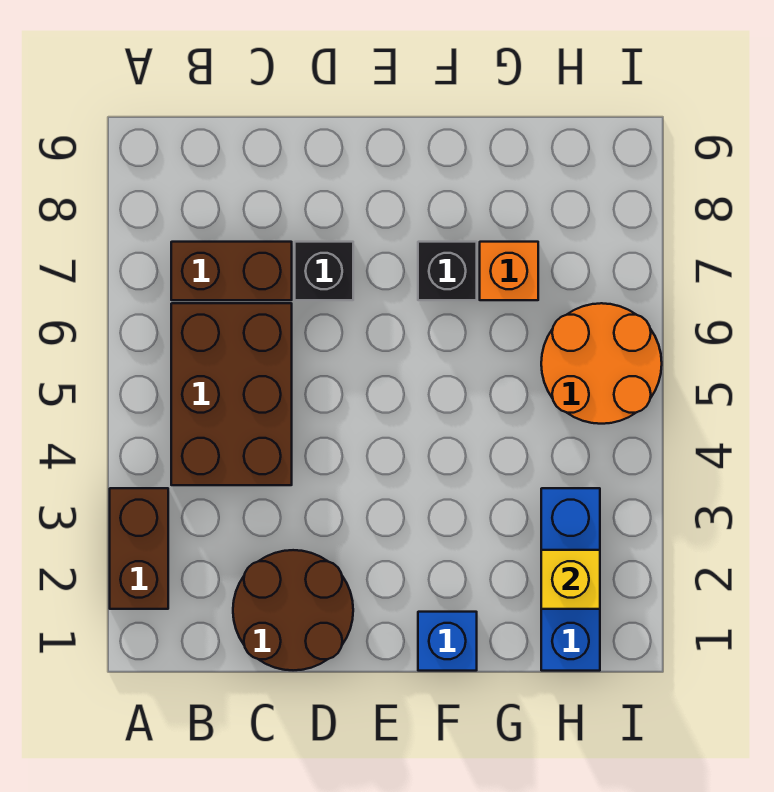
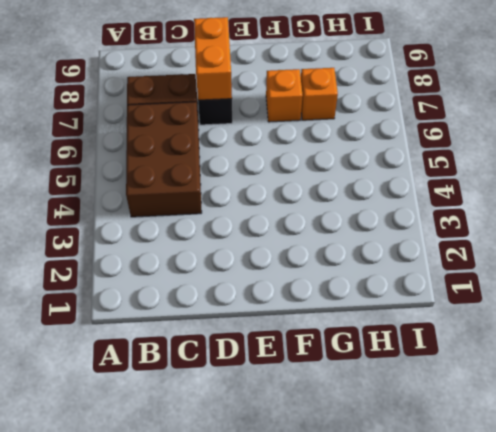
orange brick D7:D8 level 2 -> none
orange brick F7 level 1 -> black brick F7 level 1
none -> brown brick A2:A3 level 1
none -> brown round brick C1:D2 level 1

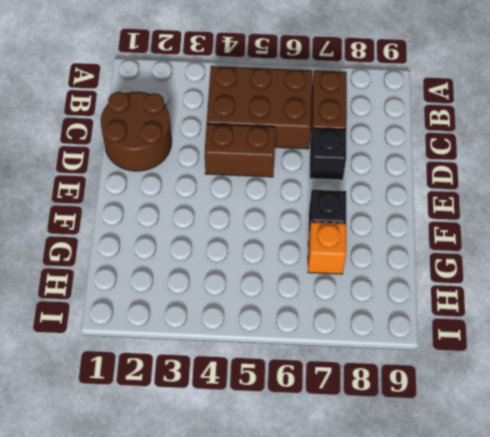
brown brick D4:D5 level 1 -> brown brick A2:A3 level 1
none -> blue brick F1 level 1
none -> blue brick H1:H3 level 1

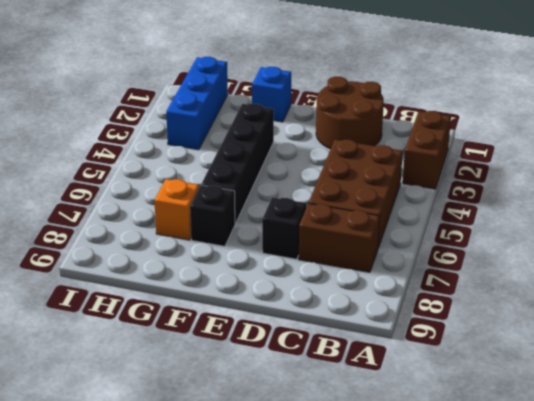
black brick F3:F6 level 1 -> none
none -> orange round brick H5:I6 level 1
none -> yellow brick H2 level 2

